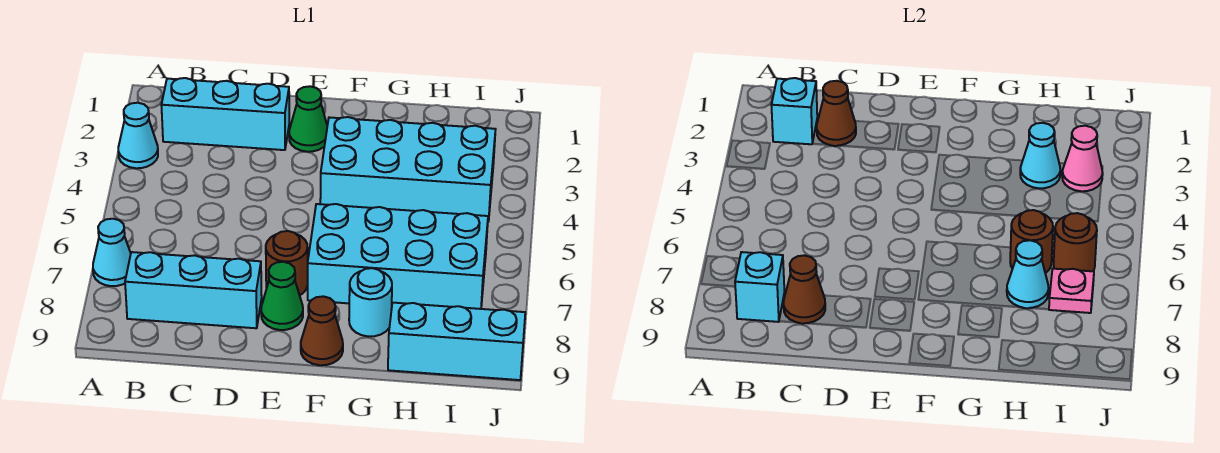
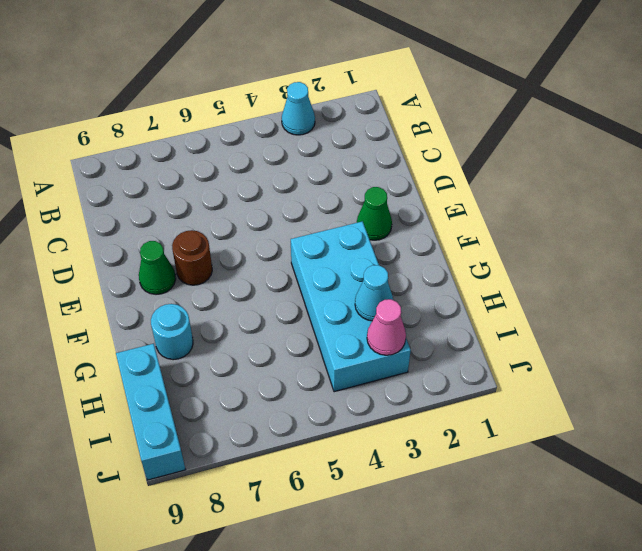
none -> cyan cone A7 level 1
none -> cyan brick B2:D2 level 1
none -> cyan brick B8:D8 level 1

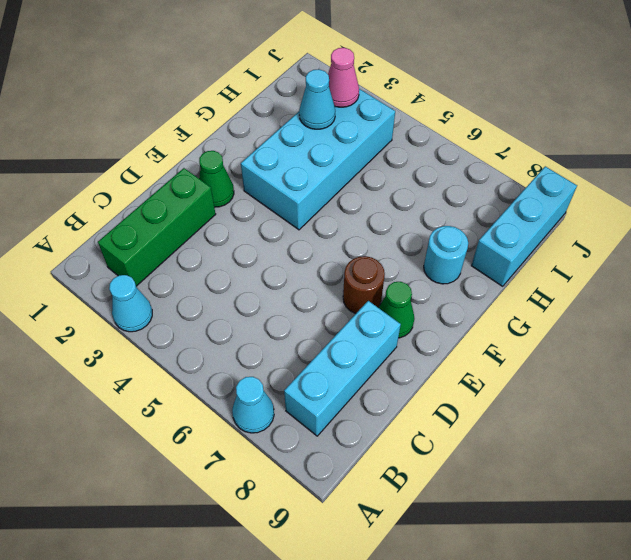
green brick B2:D2 level 1 -> cyan brick B2:D2 level 1
none -> cyan brick F6:I7 level 1
none -> brown cone F9 level 1
none -> cyan brick B2 level 2

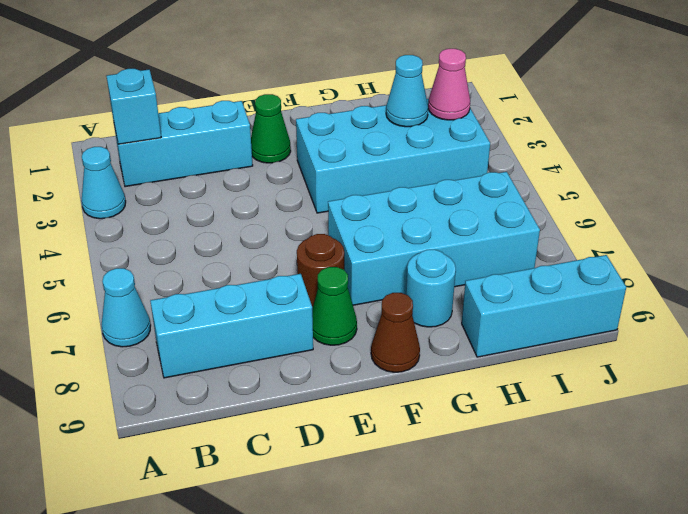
none -> cyan brick B8 level 2
none -> brown cone C2 level 2
none -> brown cone C8 level 2

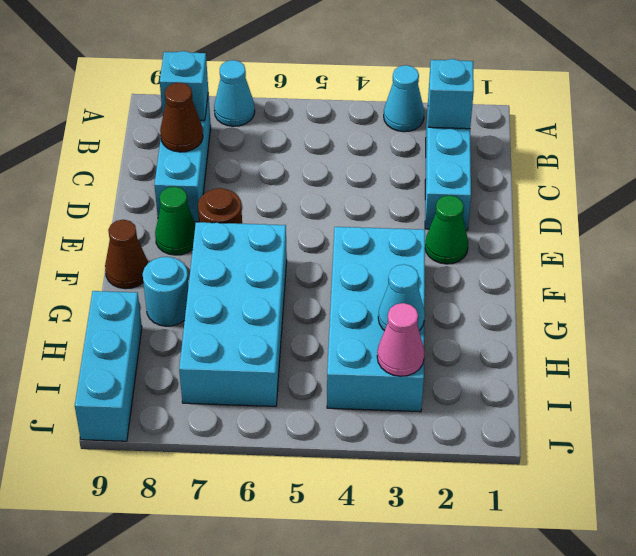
none -> brown cone C2 level 2
none -> brown round brick H6 level 2
none -> cyan cone H7 level 2

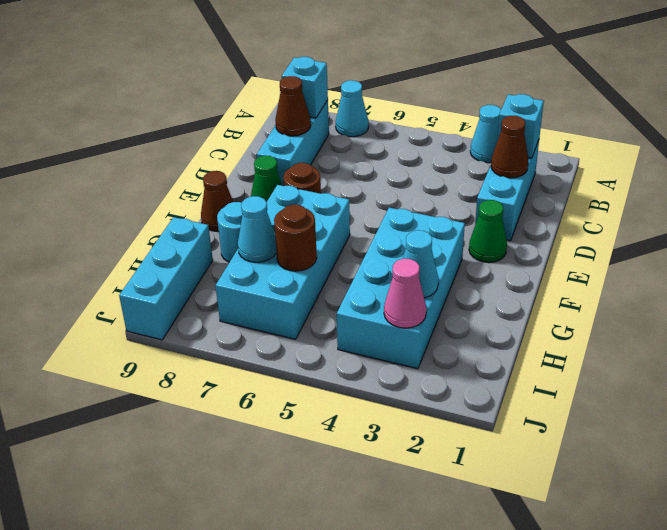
none -> brown round brick I6 level 2
none -> pink plate I7 level 2

